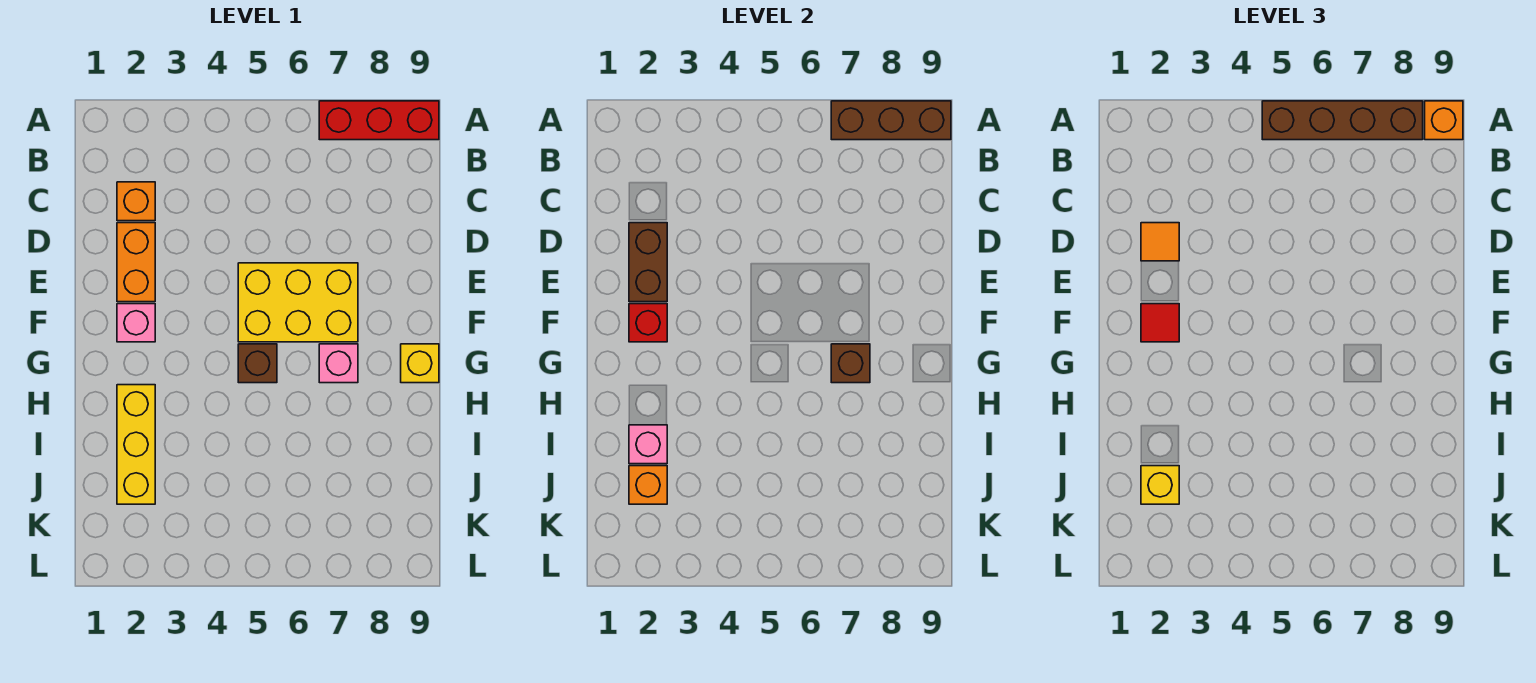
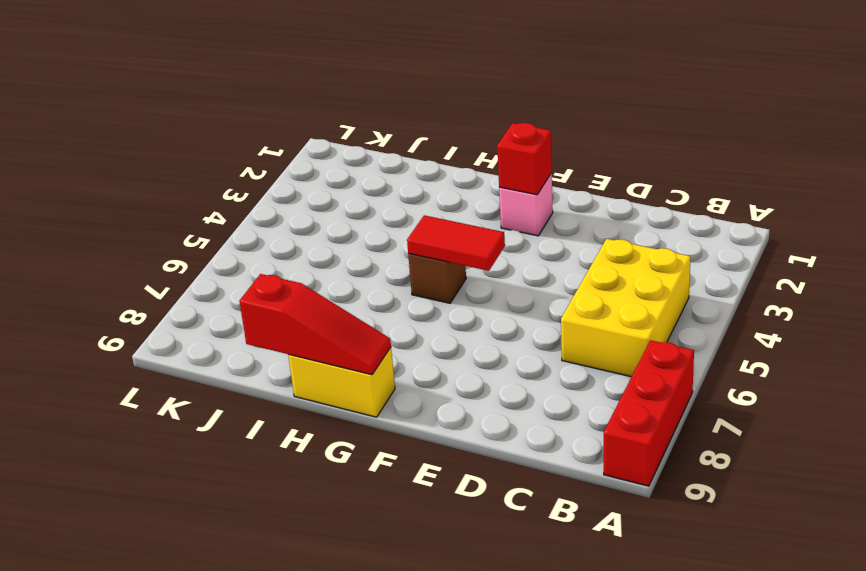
yellow brick B4:C6 level 1 -> yellow brick E5:F7 level 1
red tile F5:G5 level 2 -> none
yellow brick G9:H9 level 1 -> yellow brick G9 level 1
red slope G9:I9 level 2 top I -> none
none -> orange brick C2 level 1
none -> orange brick D2:E2 level 1
none -> pink brick G7 level 1

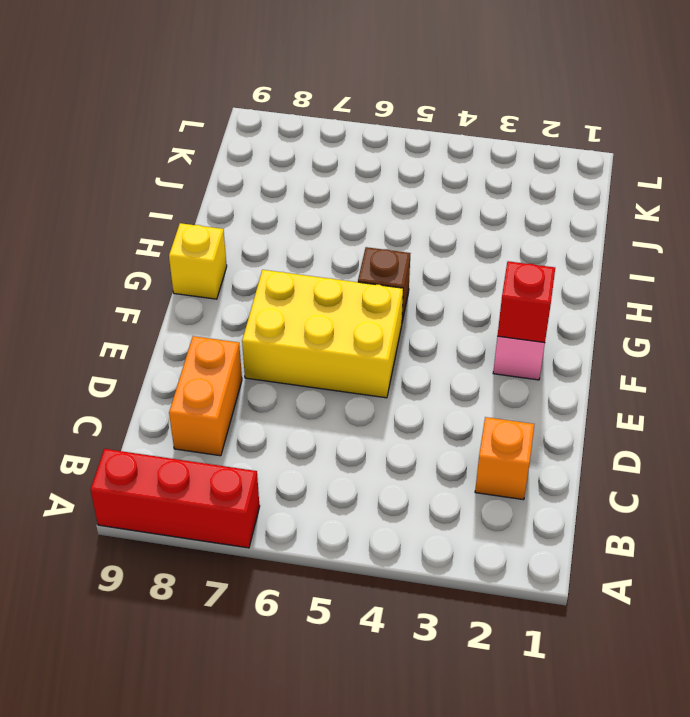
orange brick C8:D8 level 1 -> orange brick D2:E2 level 1
none -> pink brick G7 level 1
none -> yellow brick H2:J2 level 1
none -> brown brick A7:A9 level 2

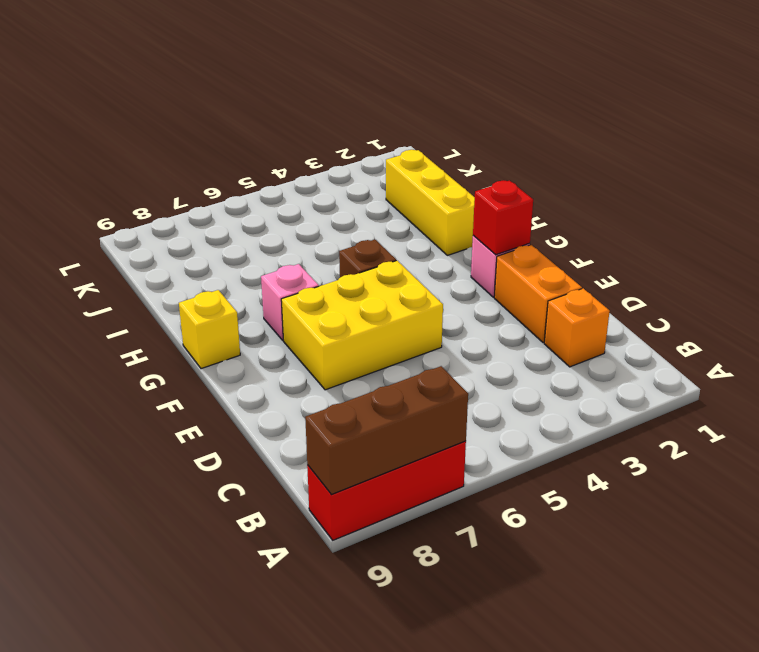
none -> brown brick D2:E2 level 2
none -> brown brick G7 level 2
none -> pink brick I2 level 2

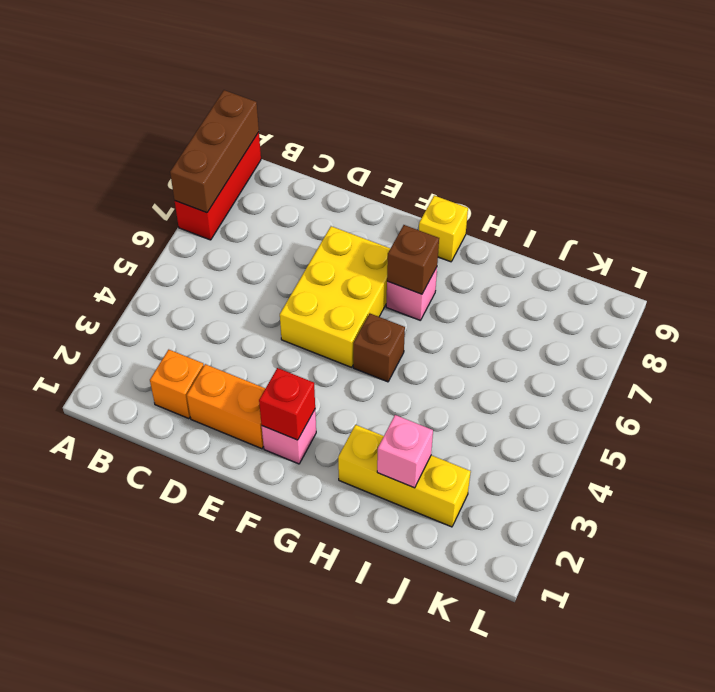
none -> brown brick D2:E2 level 2
none -> orange brick J2 level 2
none -> brown brick A5:A8 level 3

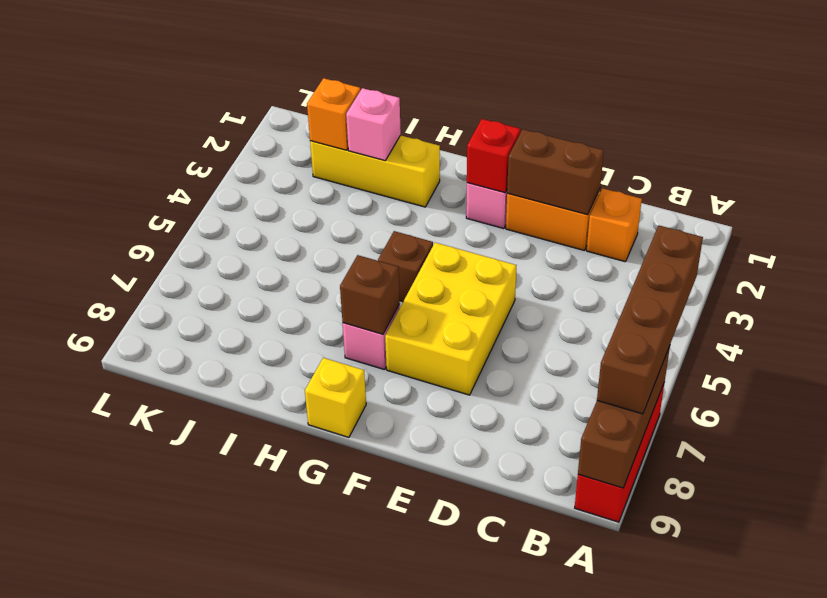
none -> orange brick A9 level 3
none -> orange tile D2 level 3
none -> red tile F2 level 3

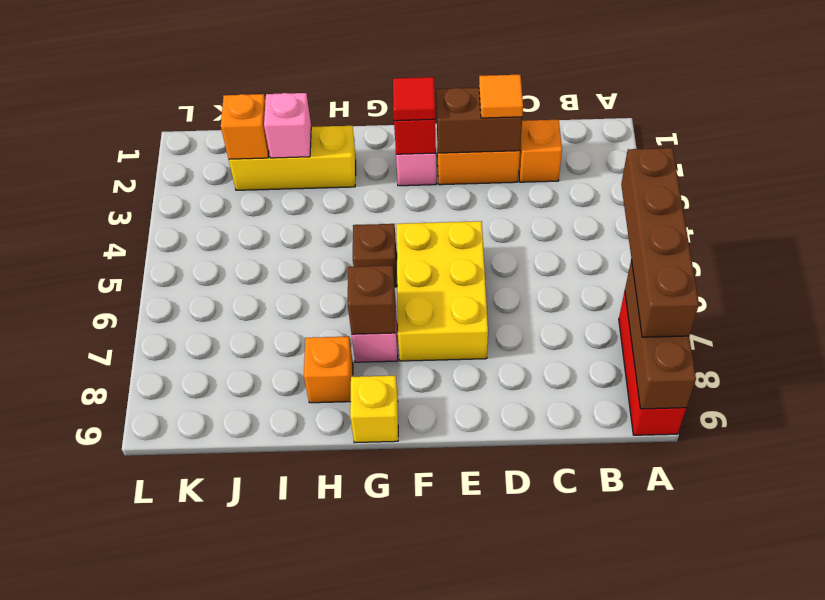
orange brick H8 level 1 -> orange brick A9 level 3
none -> yellow brick J2 level 3

